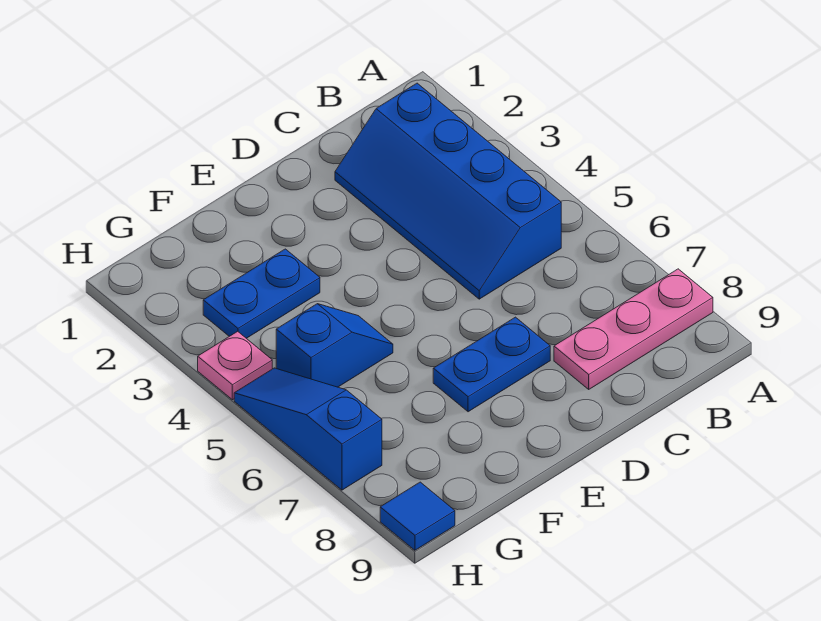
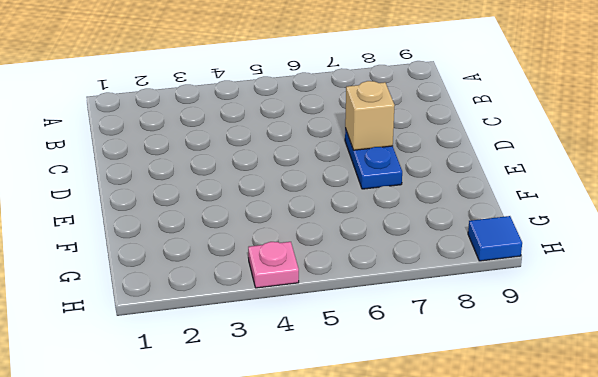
tan brick D7 level 2 -> none
none -> pink plate A8:C8 level 1
none -> blue slope B2:C5 level 1 top B

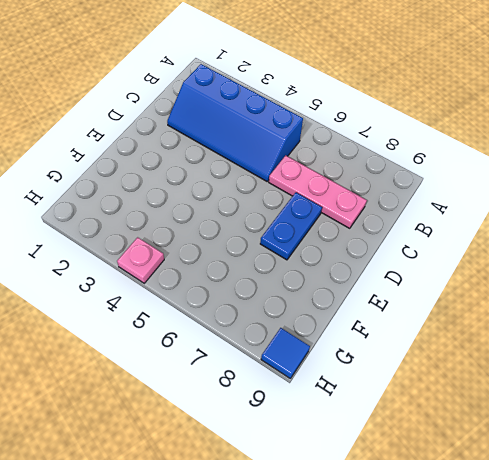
pink plate C6:C8 level 1 -> pink plate A8:C8 level 1
none -> blue plate F3:G3 level 1
none -> blue slope F5:G5 level 1 top G

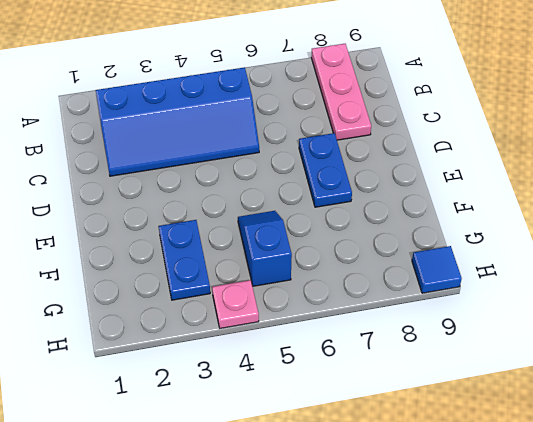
none -> blue slope H5:H7 level 1 top 7

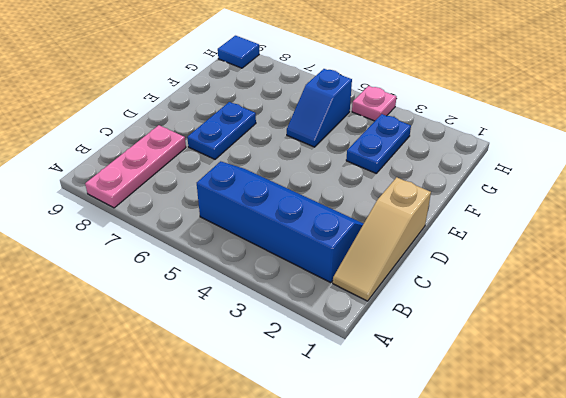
tan slope B1:D1 level 1 top D -> none
none -> blue slope H5:H7 level 1 top 7

